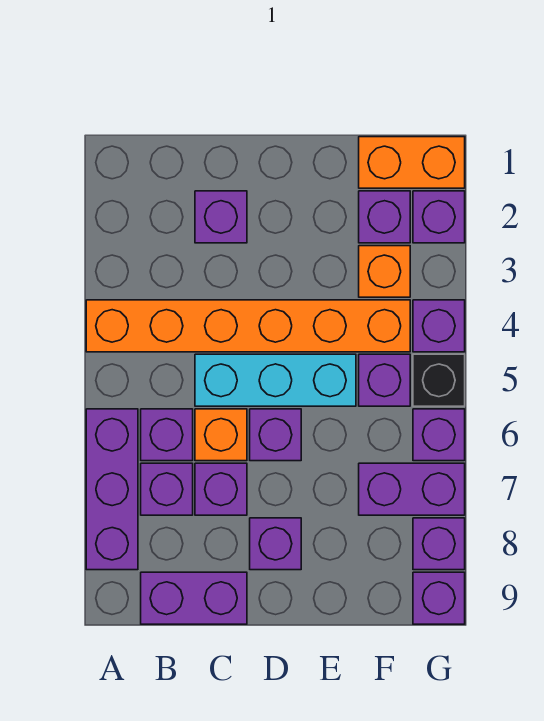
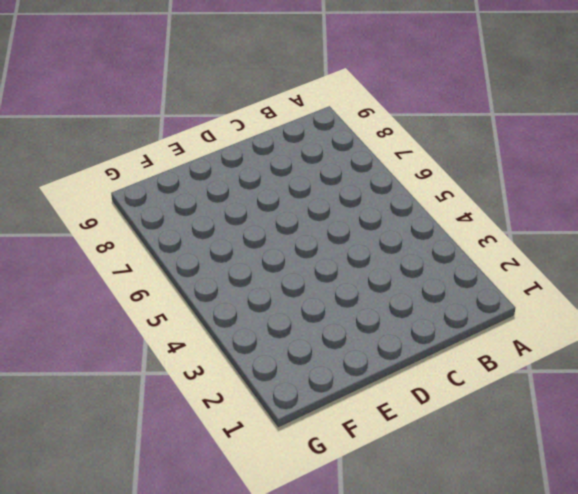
none -> orange brick A4:F4 level 1
none -> purple brick A6:A8 level 1
none -> purple brick B6 level 1

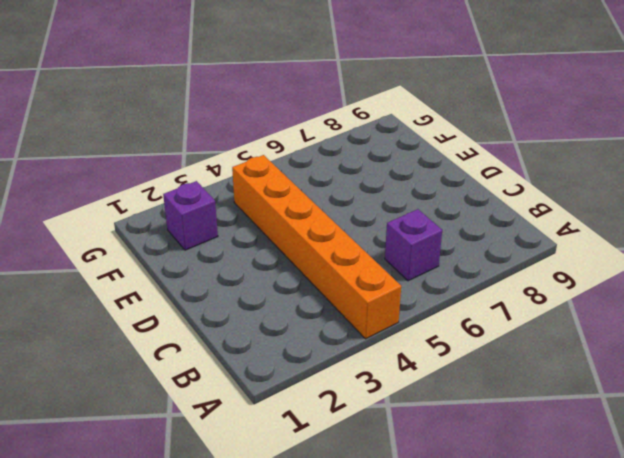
none -> purple brick A6:A8 level 1
none -> purple brick B7 level 1
none -> purple brick B9:C9 level 1

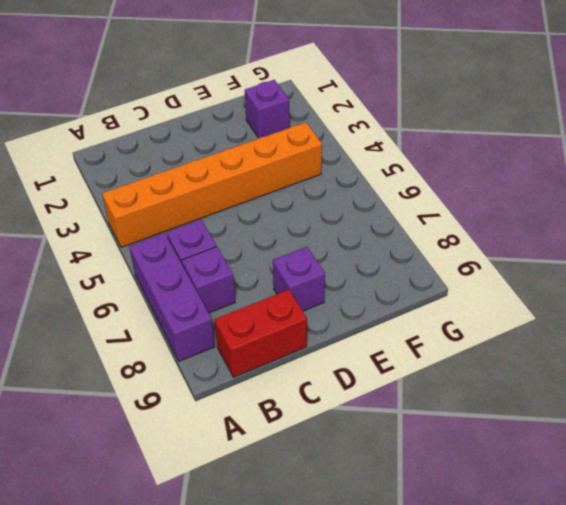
red brick B9:C9 level 1 -> purple brick B9:C9 level 1
none -> purple brick C2 level 1
none -> cyan brick C5:E5 level 1
none -> orange brick C6 level 1

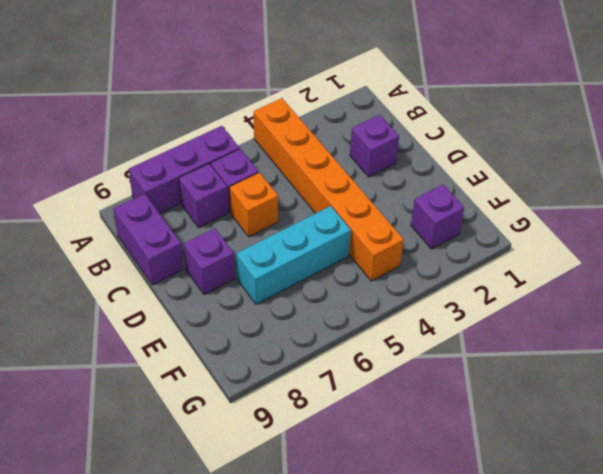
cyan brick E5:E7 level 1 -> cyan brick C5:E5 level 1
none -> purple brick C7 level 1
none -> purple brick D6 level 1
none -> orange brick F1:G1 level 1

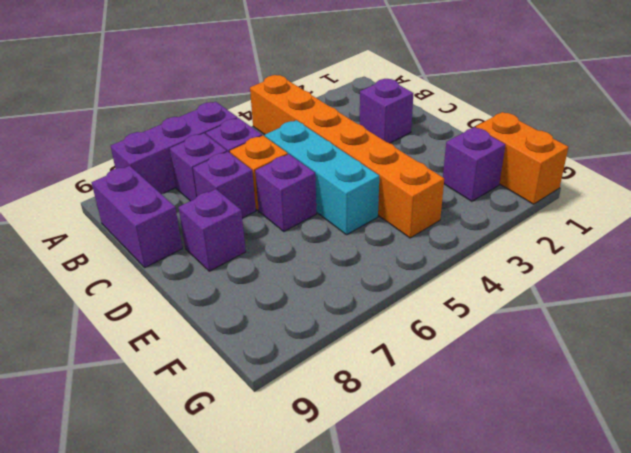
none -> orange brick F3 level 1
none -> purple brick F5 level 1
none -> purple brick F7:G7 level 1

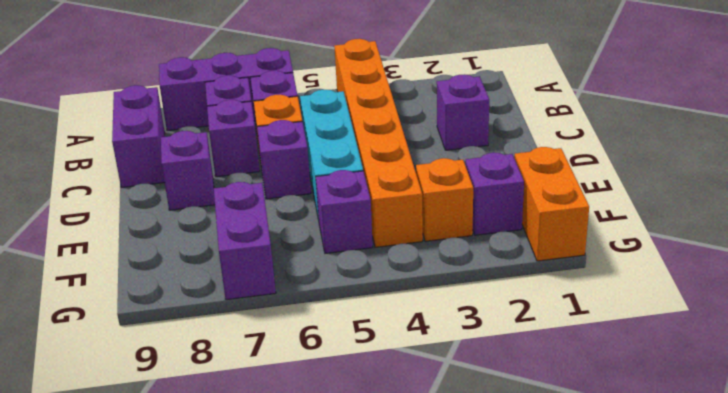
none -> purple brick G2 level 1
none -> purple brick G4 level 1
none -> black brick G5 level 1

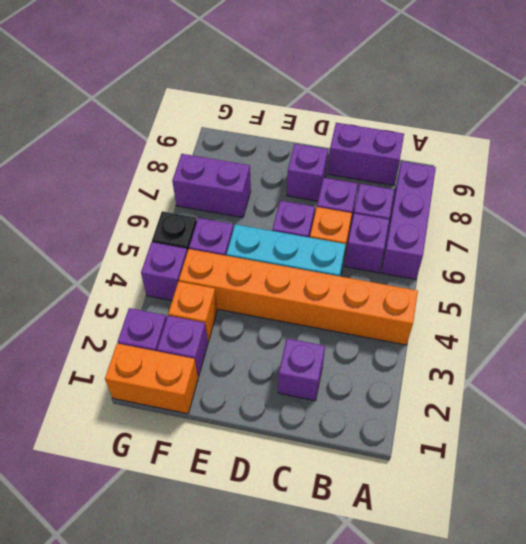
none -> purple brick G6 level 1
none -> purple brick G8 level 1
none -> purple brick G9 level 1

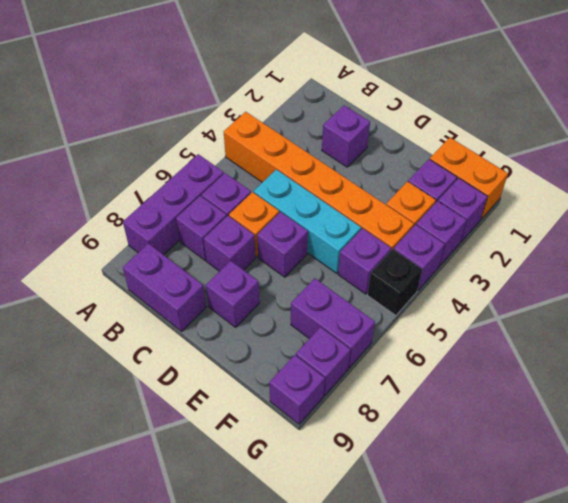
purple brick G3 level 1 -> purple brick G6 level 1

